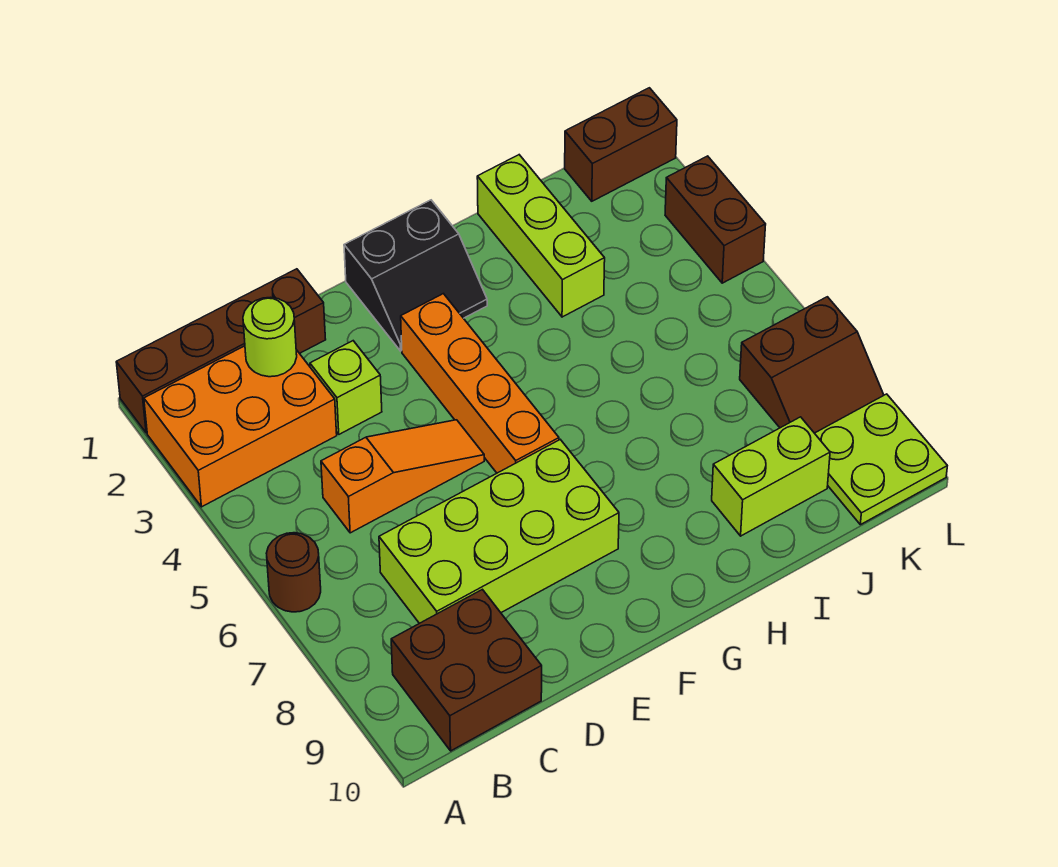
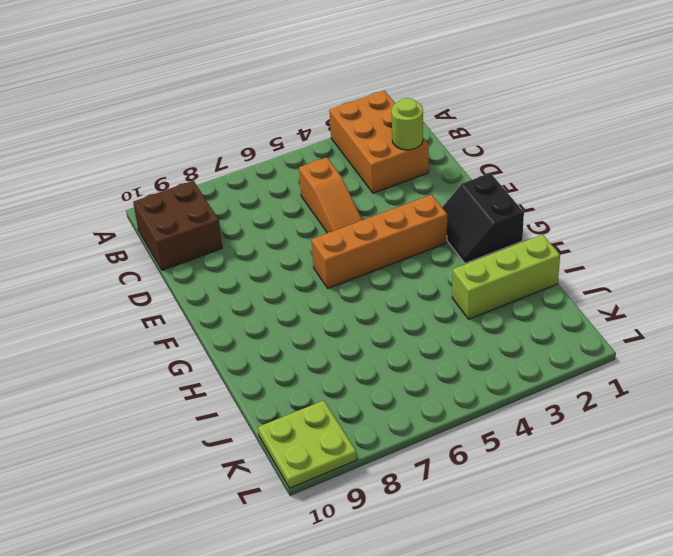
none -> brown brick A1:D1 level 1
none -> brown round brick A6 level 1
none -> lime brick C7:F8 level 1

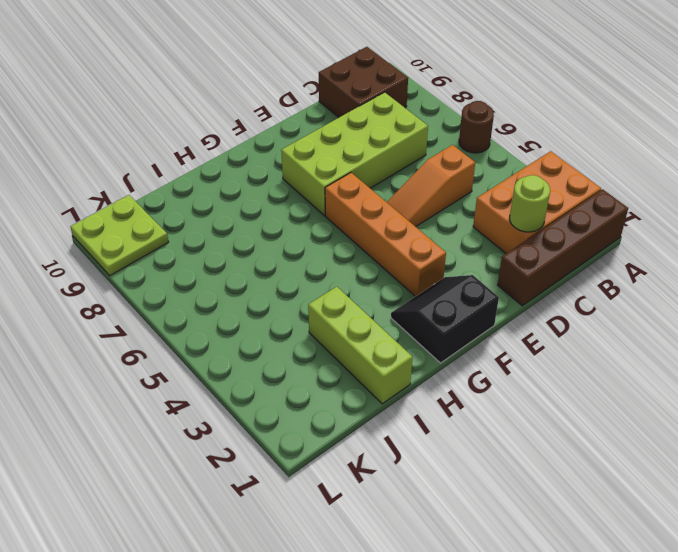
none -> lime brick D3 level 1
none -> lime brick I9:J9 level 1
none -> brown brick K1:L1 level 1

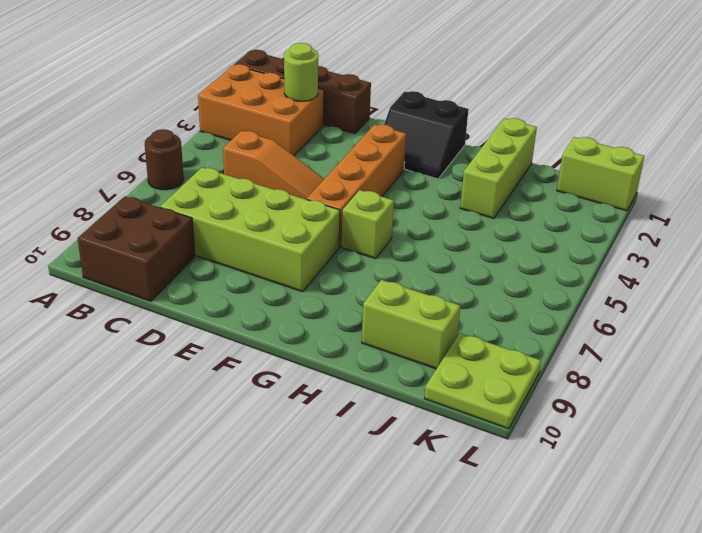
lime brick G6 level 1 -> lime brick D3 level 1
lime brick K1:L1 level 1 -> brown brick K1:L1 level 1
none -> brown slope K7:L8 level 1 top 7
none -> brown brick L3:L4 level 1

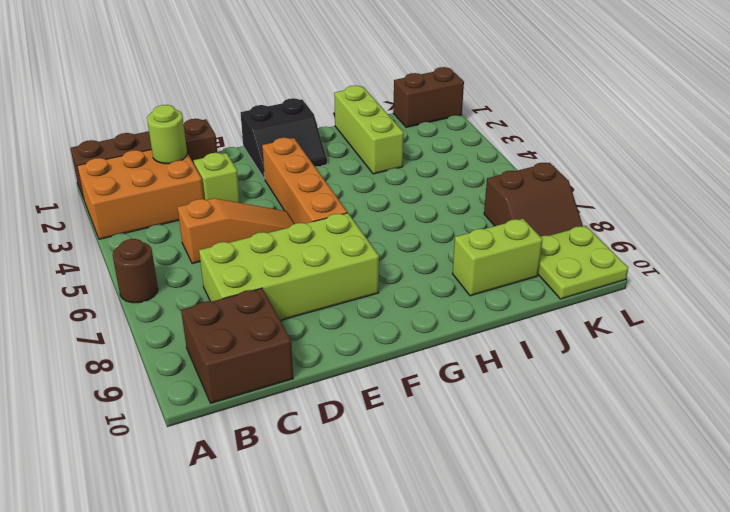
none -> brown brick L3:L4 level 1

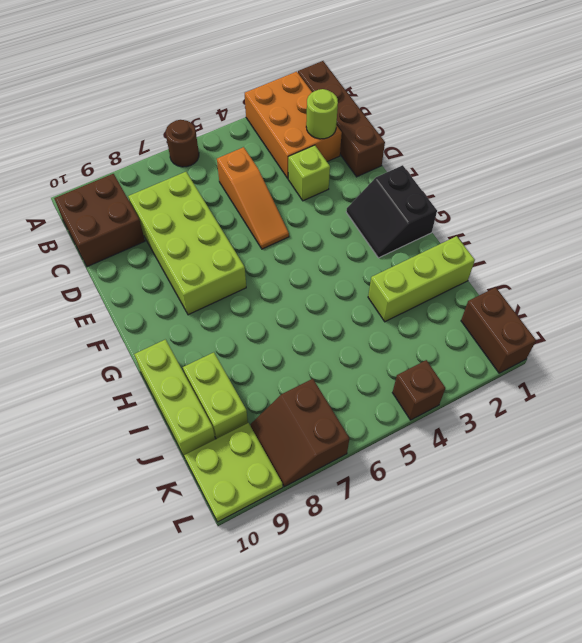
lime brick H10:J10 level 1 -> none
brown brick L4 level 1 -> brown brick L3:L4 level 1
none -> orange brick F3:F6 level 1

